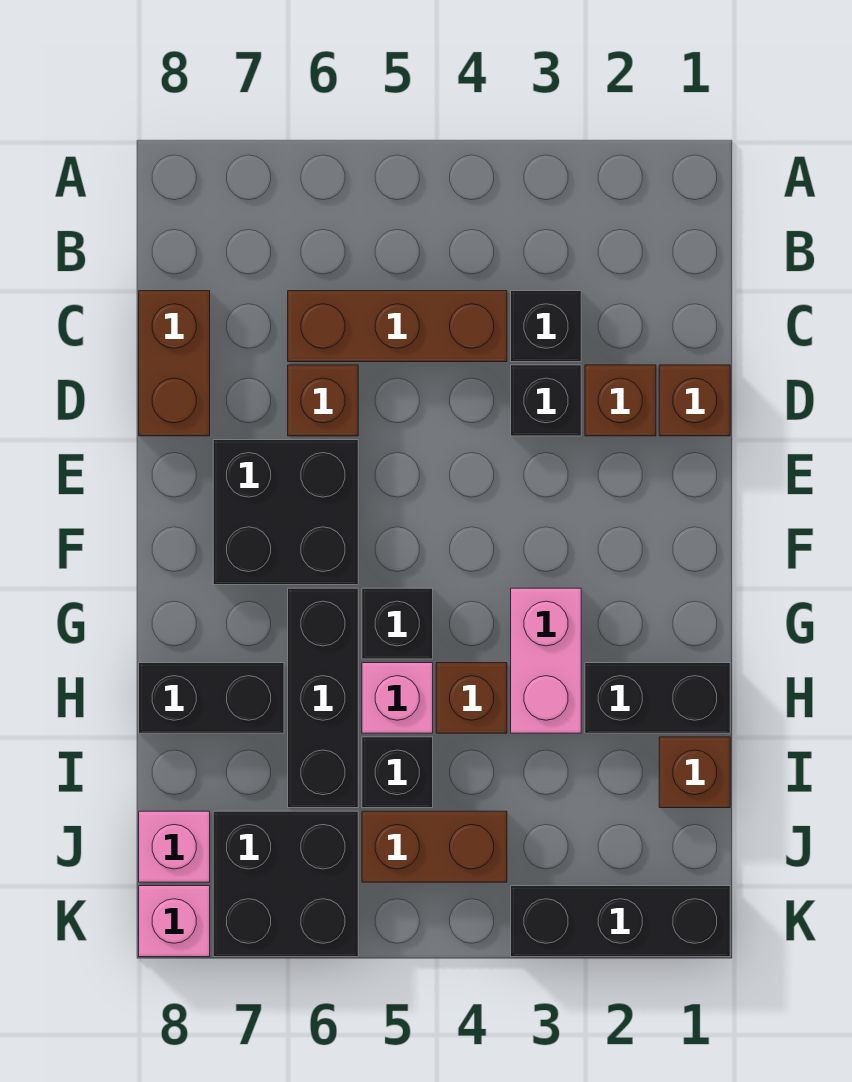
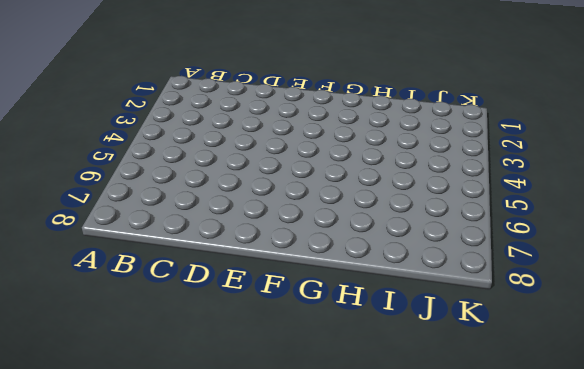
none -> black brick C3 level 1
none -> brown brick C4:C6 level 1
none -> brown brick C8:D8 level 1

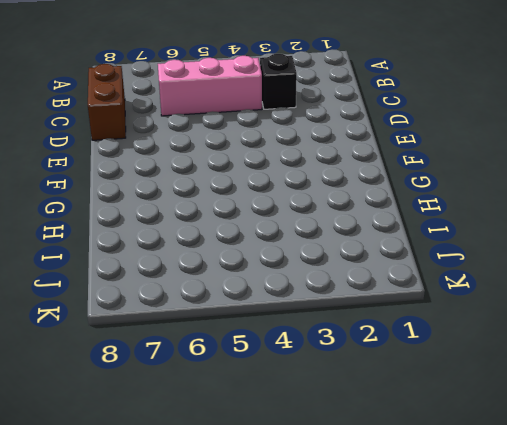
pink brick C4:C6 level 1 -> brown brick C4:C6 level 1
none -> brown brick D1 level 1
none -> brown brick D2 level 1
none -> black brick D3 level 1

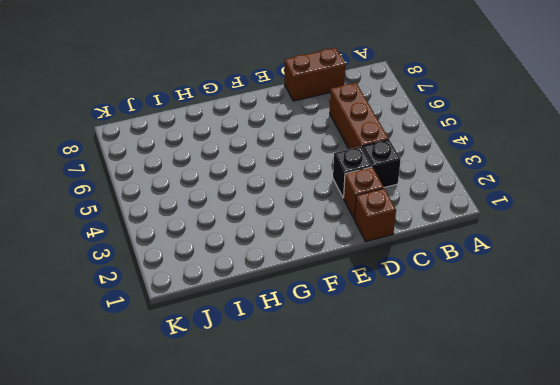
none -> brown brick D6 level 1
none -> black brick E6:F7 level 1
none -> pink brick G3:H3 level 1

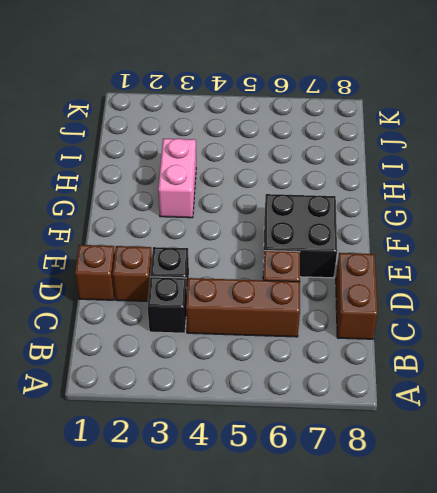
none -> black brick G5 level 1
none -> black brick G6:I6 level 1
none -> black brick H1:H2 level 1

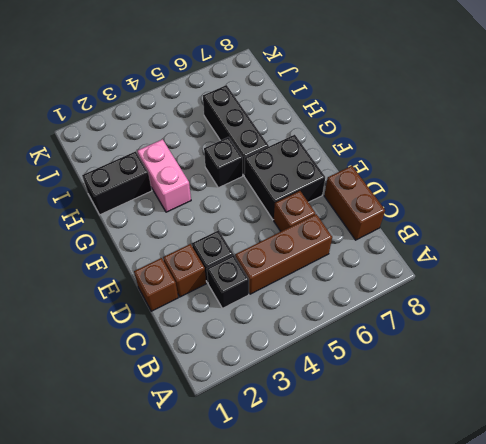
none -> brown brick H4 level 1
none -> pink brick H5 level 1
none -> black brick H7:H8 level 1

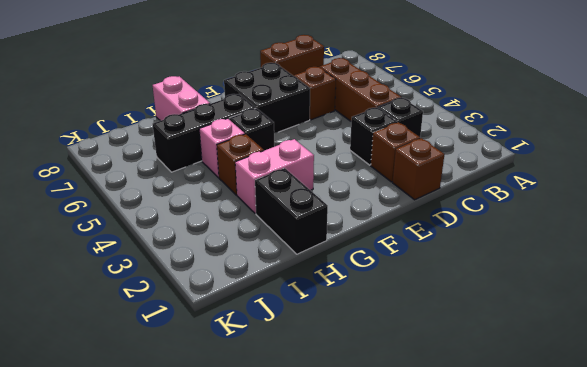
pink brick H7:H8 level 1 -> black brick H7:H8 level 1
none -> brown brick I1 level 1
none -> black brick I5 level 1
none -> brown brick J4:J5 level 1

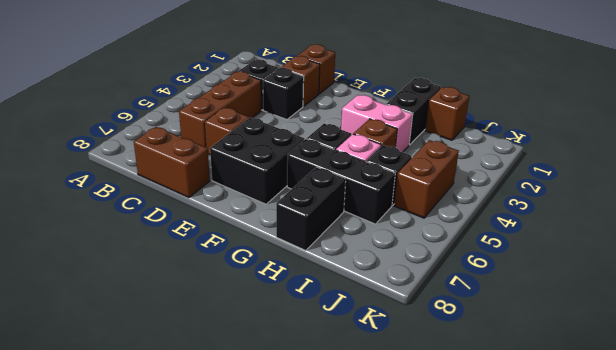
none -> black brick J6:K7 level 1
none -> pink brick J8 level 1
none -> black brick K1:K3 level 1

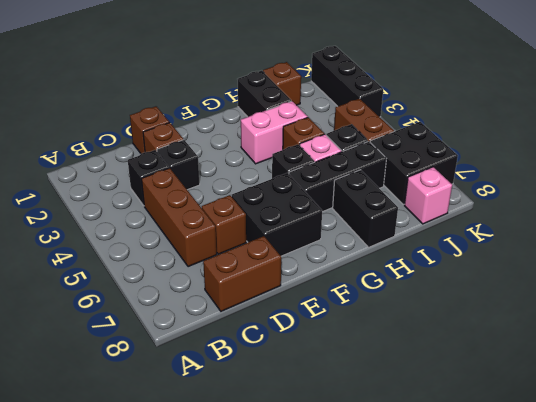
none -> pink brick K8 level 1

